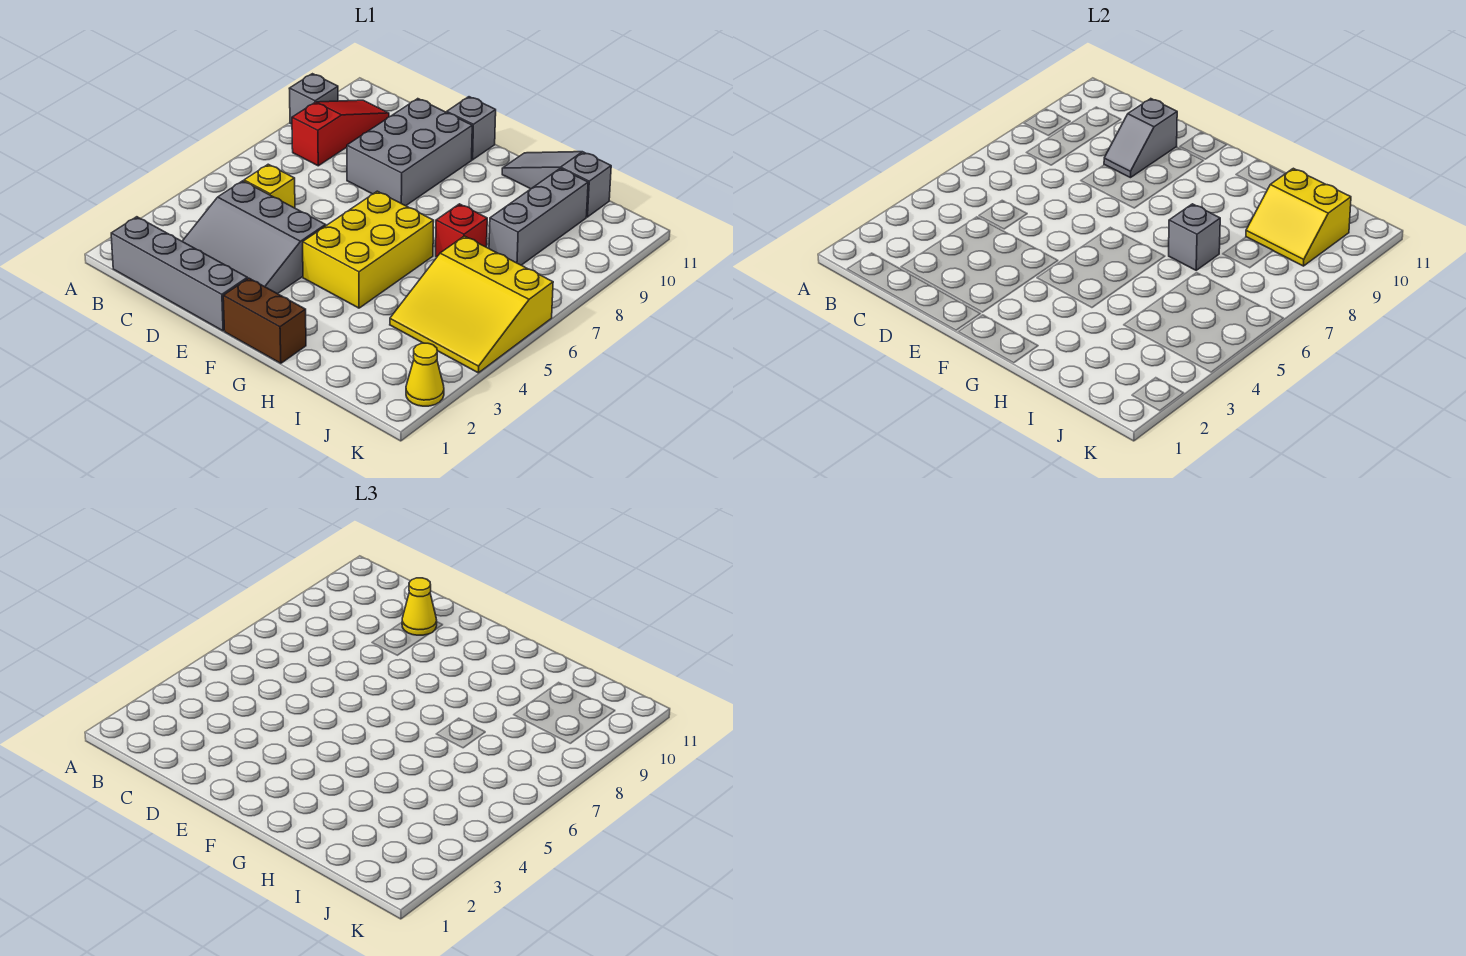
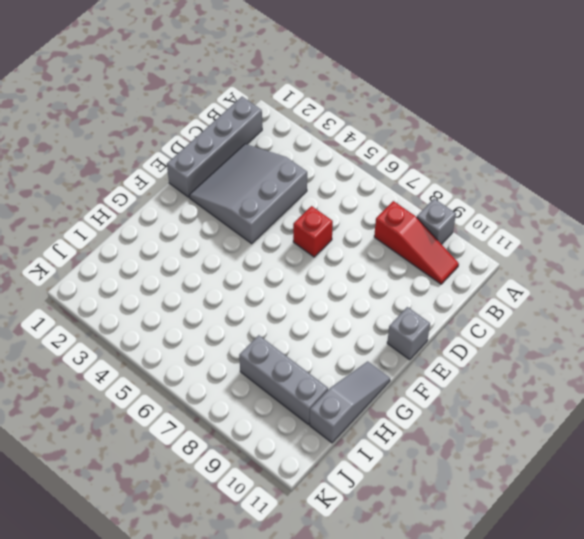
red brick D6 level 1 -> red brick H7 level 1
none -> yellow brick C5 level 1
none -> grey brick D8:E10 level 1
none -> brown brick F1:G1 level 1

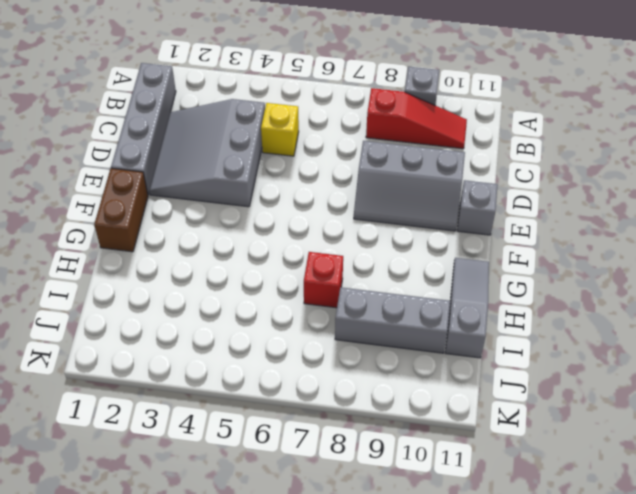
grey slope D8:E10 level 1 top D -> grey brick D8:E10 level 1
none -> yellow brick F4:G6 level 1
none -> yellow slope I4:K6 level 1 top 6
none -> yellow cone K2 level 1

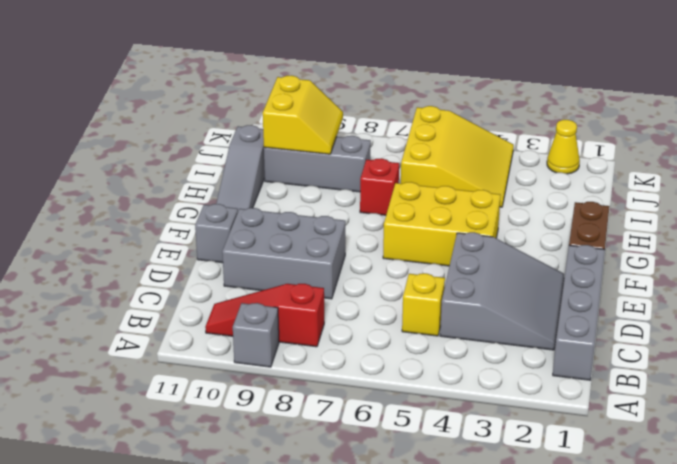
none -> grey slope D9:D10 level 2 top 10
none -> grey brick H7 level 2
none -> yellow cone D10 level 3

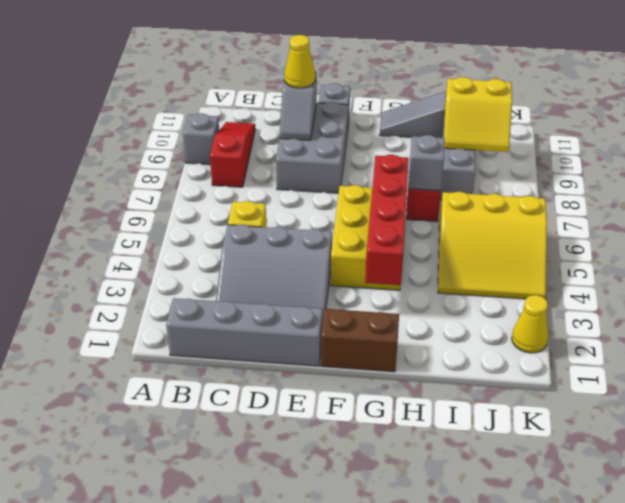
red brick G3:G6 level 2 -> none

